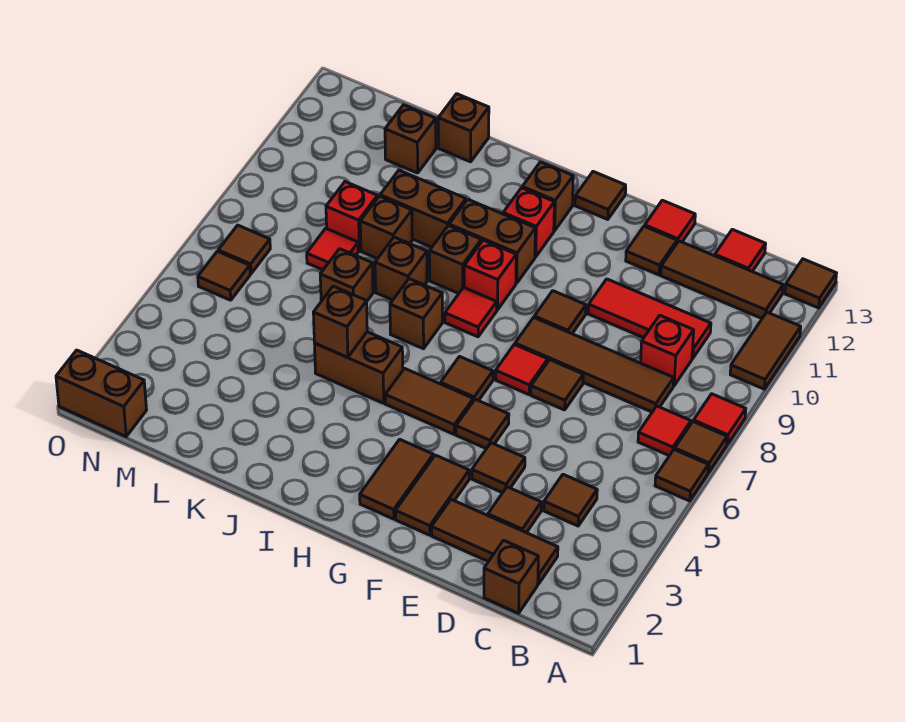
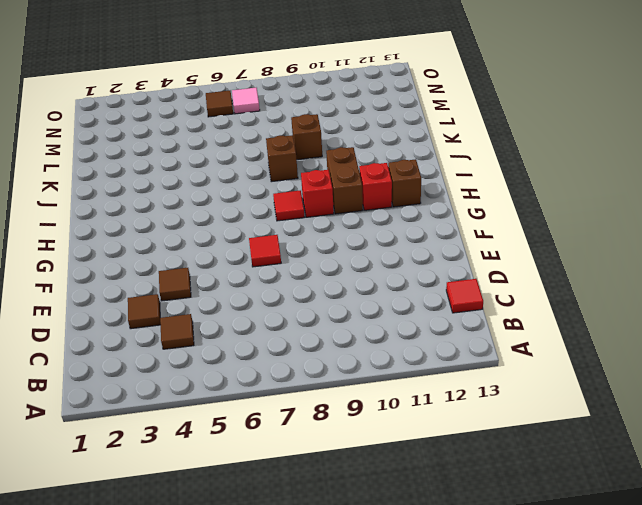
pink tile N7 level 1 -> brown tile N7 level 1
none -> brown tile A6 level 1
none -> brown tile A7 level 1
none -> red tile A8 level 1
none -> brown tile A10:A11 level 1

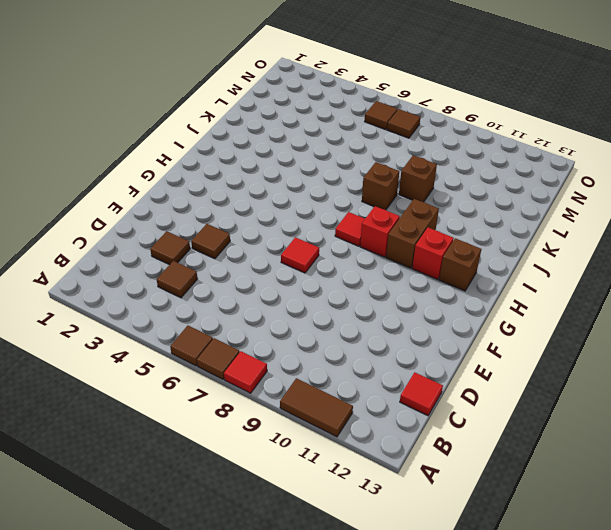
none -> brown tile A13 level 1
none -> red tile B7 level 1
none -> brown tile B12:D12 level 1
none -> brown brick C1 level 1

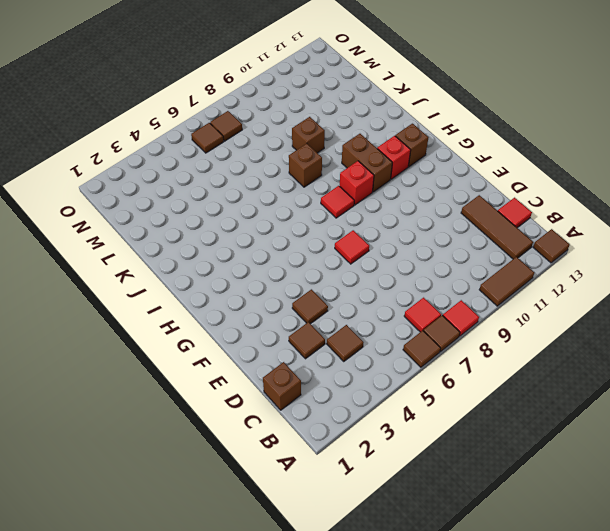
none -> brown tile C2:E2 level 1
none -> brown tile C8:F8 level 1
none -> red brick C9 level 1
none -> red tile C10:E10 level 1

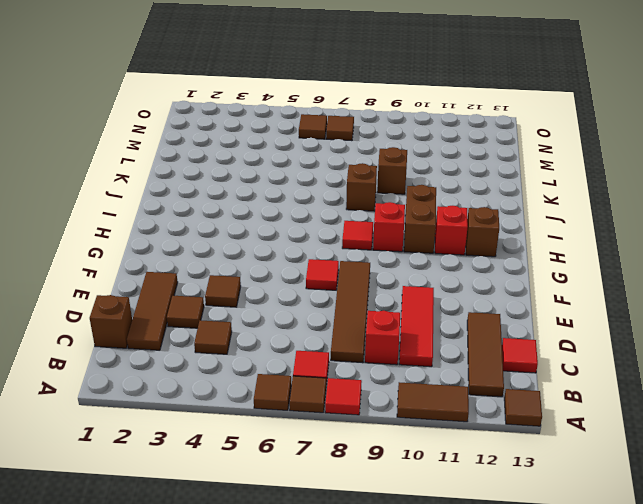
none -> brown tile E7 level 1
none -> brown tile E12 level 1
none -> red tile E13 level 1
none -> brown tile F2:F3 level 1

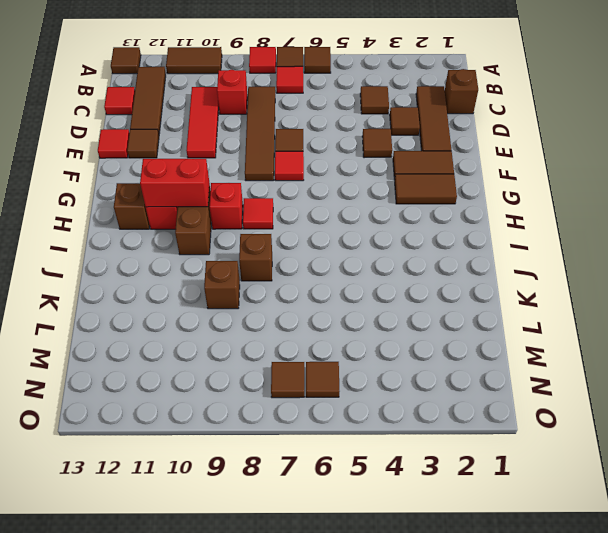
red brick H10:H11 level 2 -> none
none -> brown tile F5 level 1
none -> brown tile F9 level 1
none -> brown tile G5:H5 level 1
none -> brown tile G6 level 1

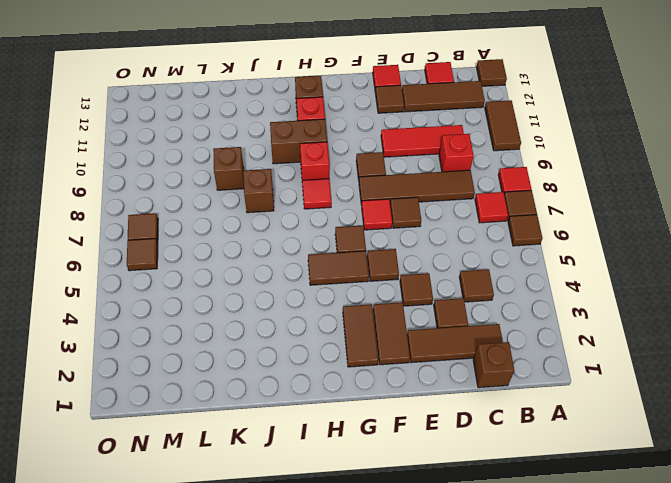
none -> brown tile G13 level 1
none -> brown brick I5:J5 level 1
none -> brown brick I7 level 1
none -> brown brick I9 level 1

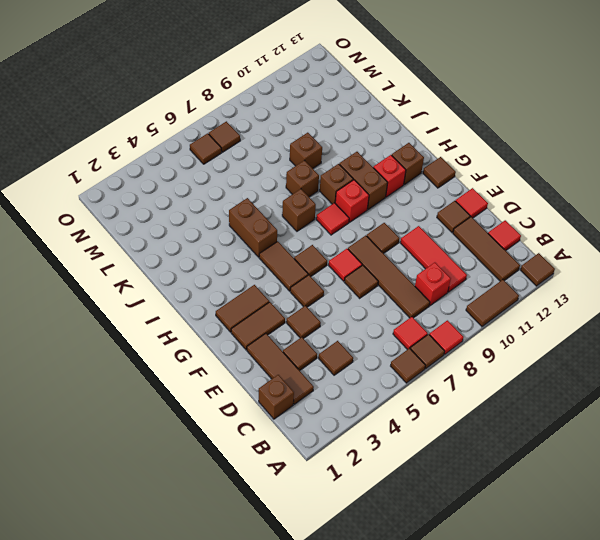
none -> brown brick J10:K10 level 1
none -> brown brick K7 level 1
none -> brown brick K13 level 1
none -> red tile L8 level 1

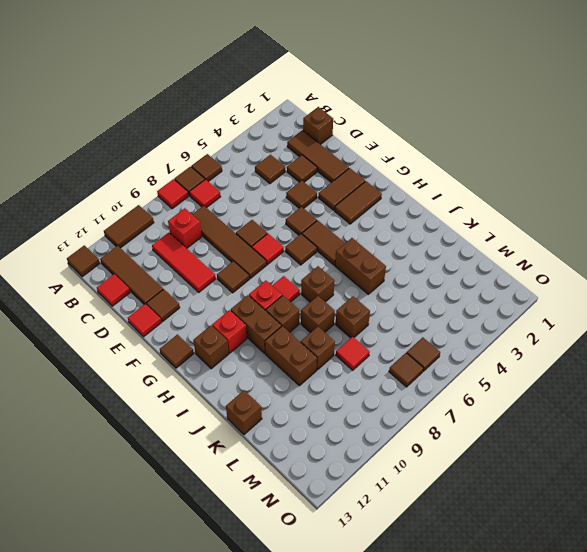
none -> red brick L9 level 1
none -> brown brick L12 level 1
none -> brown brick N1:O1 level 1
none -> brown brick J5 level 2

